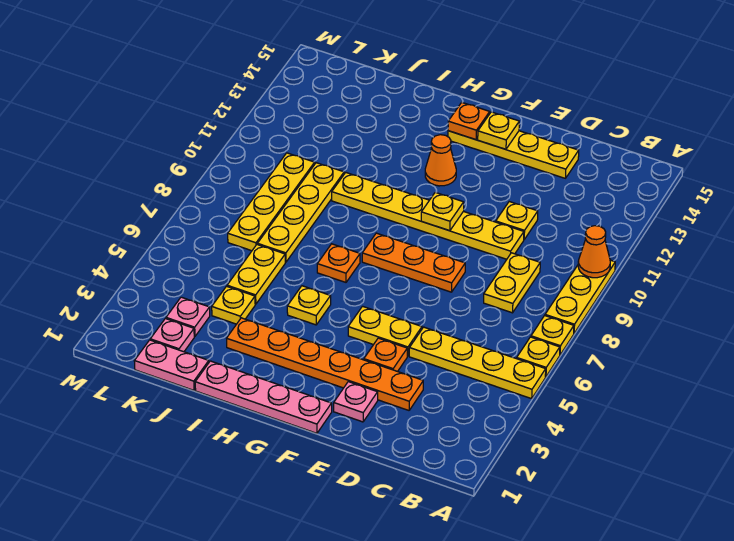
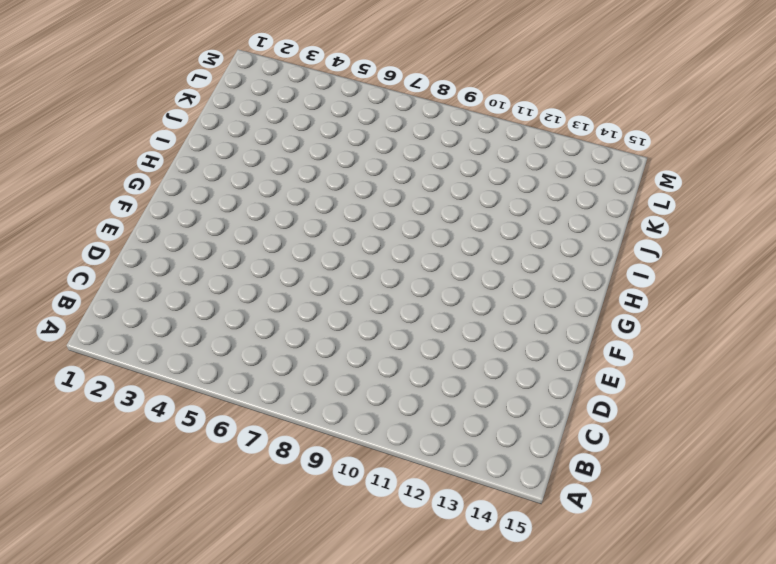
none -> yellow plate A5:D5 level 1
none -> yellow plate A6 level 1
none -> yellow plate A7 level 1

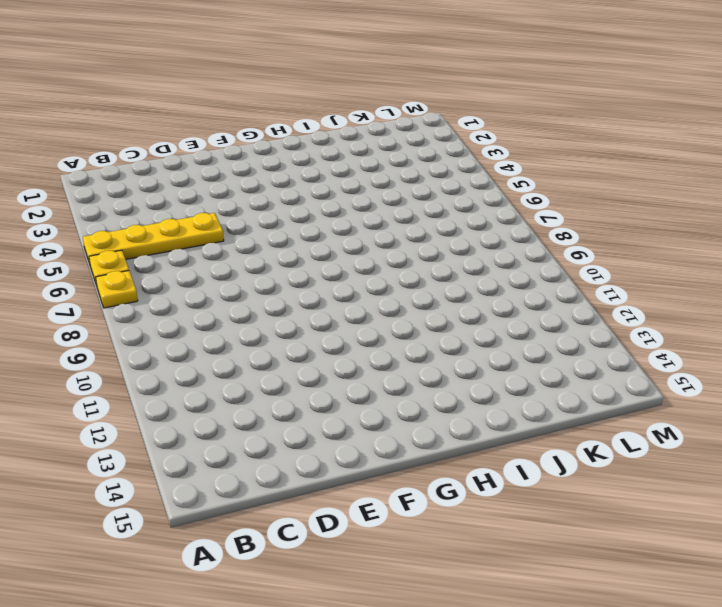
none -> yellow plate A8:A10 level 1
none -> yellow plate C8:C9 level 1
none -> orange plate D3:I3 level 1

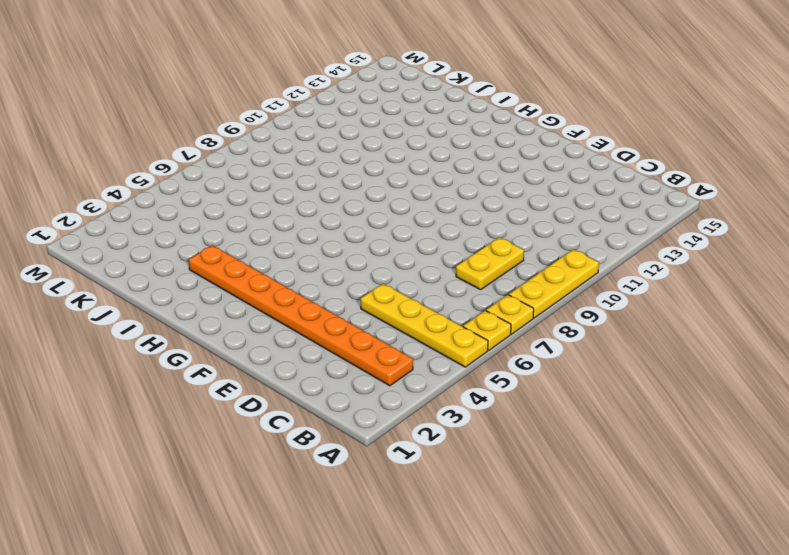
orange plate B3:I3 level 1 -> orange plate D3:I3 level 1
none -> yellow plate D10:I10 level 1
none -> yellow plate D11 level 1
none -> yellow plate D14:G14 level 1

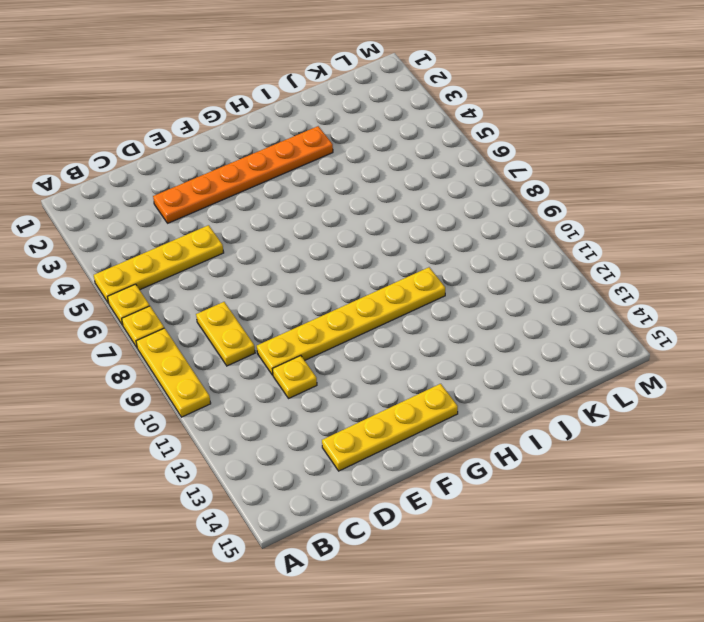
none -> pink plate E2 level 1
none -> orange plate E4 level 1
none -> yellow plate E5:F5 level 1

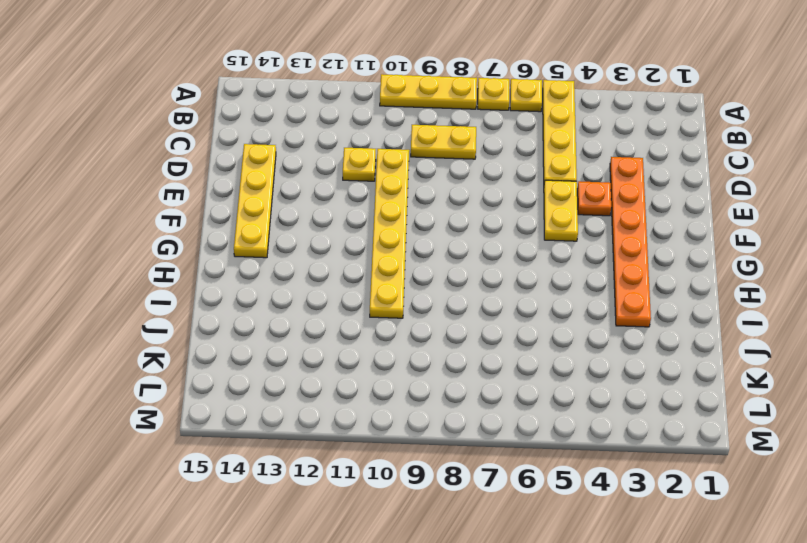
none -> pink plate E2 level 1
none -> orange plate E8:G8 level 1
none -> pink plate F1:I1 level 1

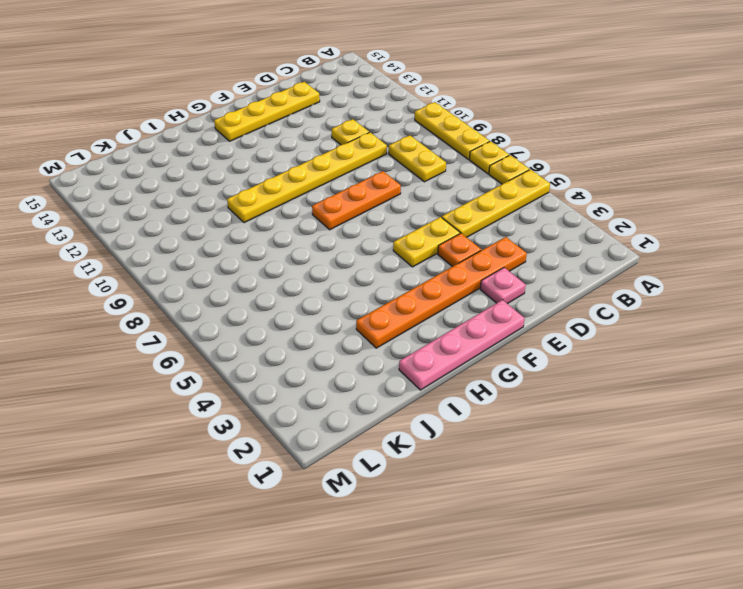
none -> orange cone G12 level 1
none -> yellow plate H5 level 1
none -> orange plate H7 level 1

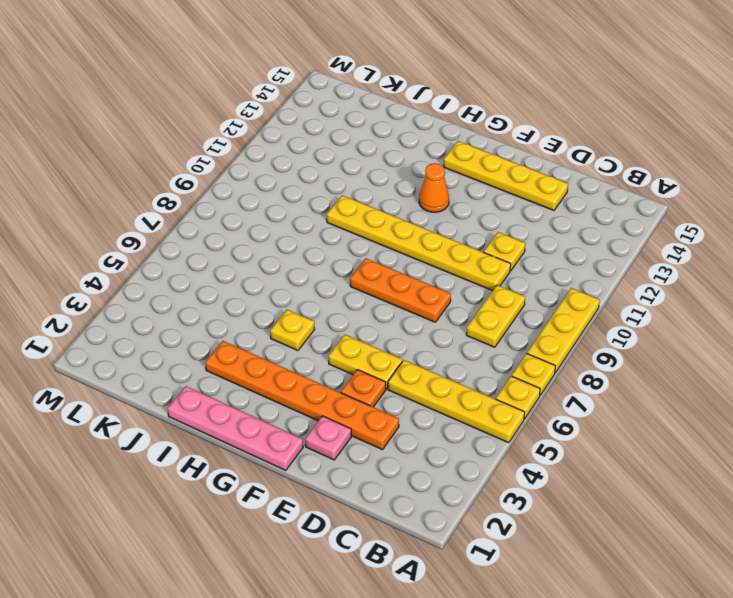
none -> orange plate H7 level 1
none -> pink plate J1:K1 level 1
none -> yellow plate J4 level 1

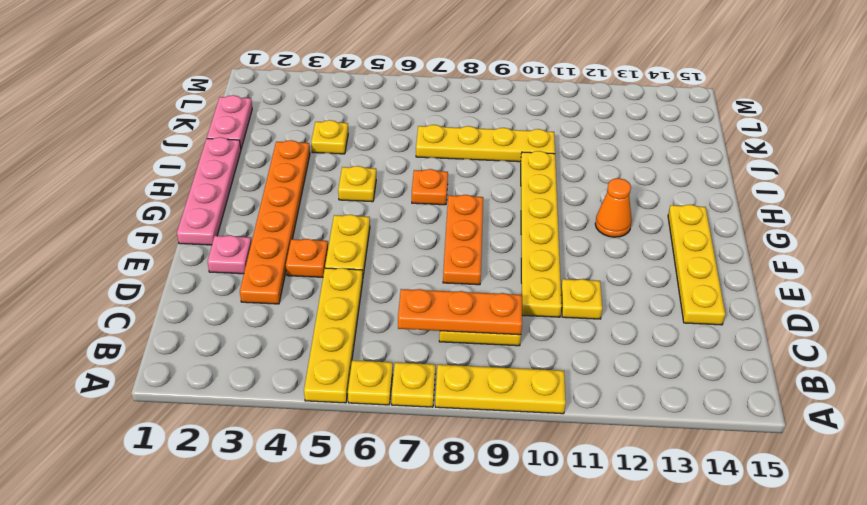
orange plate C7:C9 level 2 -> none
none -> yellow plate J5:J6 level 1
none -> pink plate K2 level 1
none -> pink plate K3 level 1

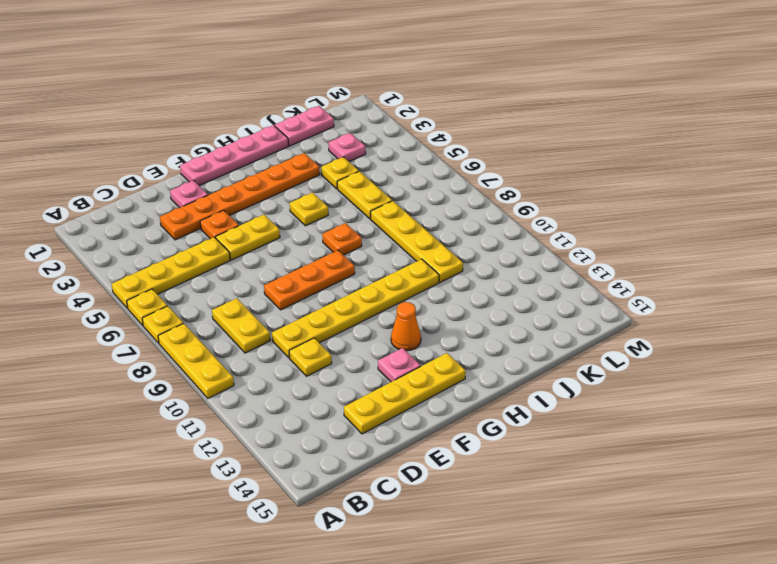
pink plate F13 level 1 -> pink plate K2 level 1
none -> yellow plate K7:K10 level 1
none -> orange cone A10 level 2
none -> yellow plate F10 level 2

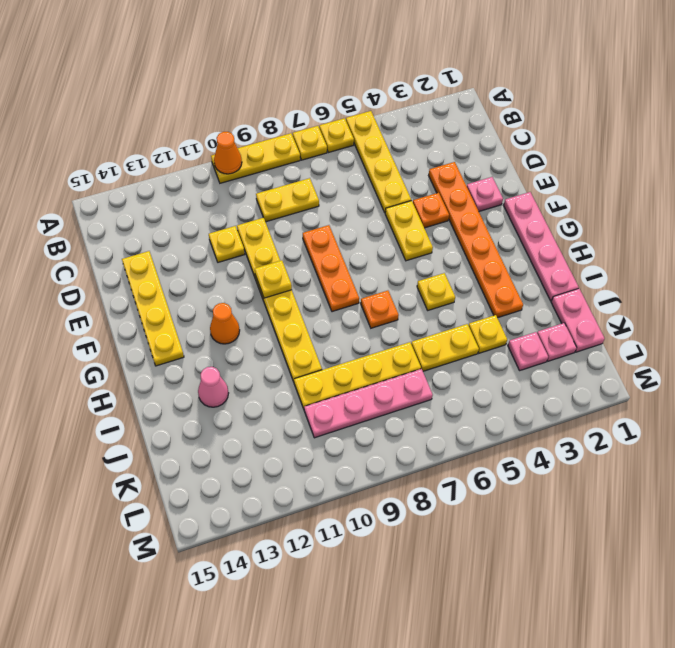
pink cone I13 level 1 -> none
pink plate K7:K10 level 1 -> yellow plate K7:K10 level 1
none -> yellow plate F14 level 2
none -> orange plate G14 level 2

